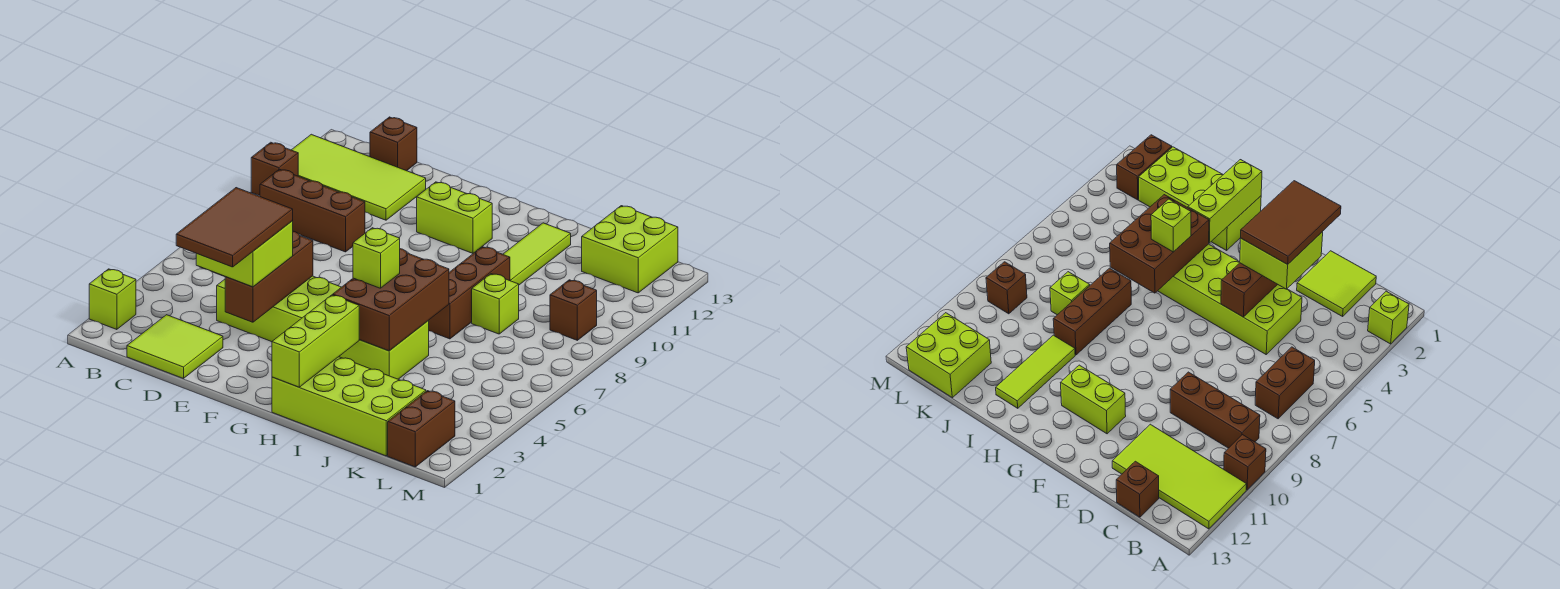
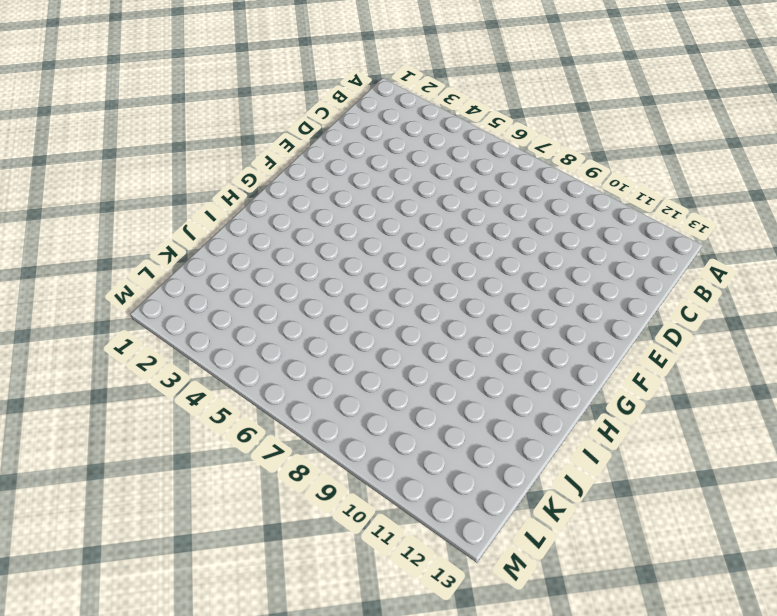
none -> lime brick A2 level 1
none -> brown brick A10 level 1
none -> lime tile A11:D12 level 1

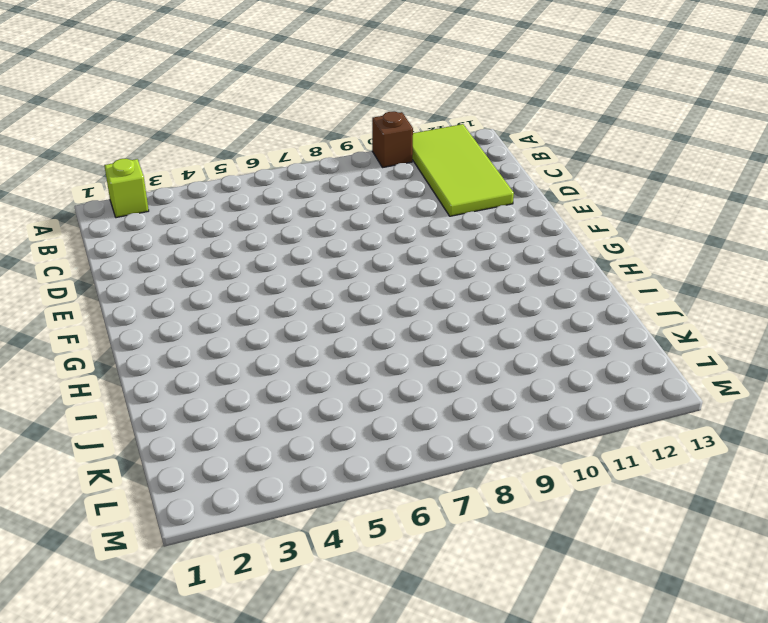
none -> brown brick B6:B7 level 1
none -> brown brick B9:D9 level 1
none -> lime tile C1:D2 level 1

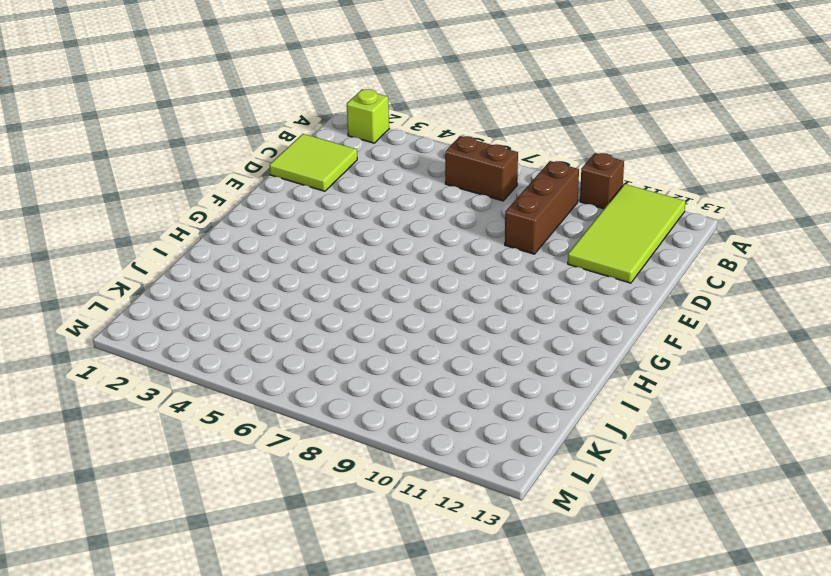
none -> brown brick C13 level 1
none -> lime brick D4:I5 level 1
none -> lime brick F11:G11 level 1

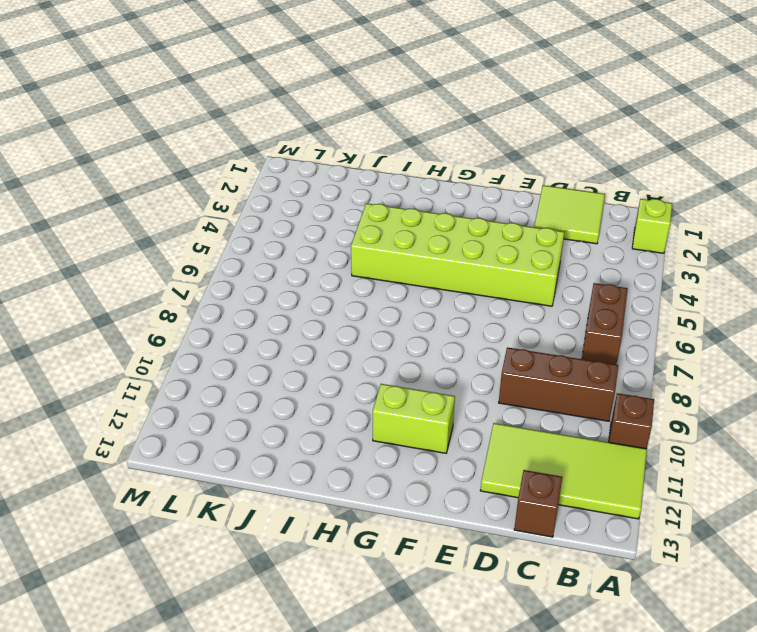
none -> lime brick H1:K2 level 1
none -> brown brick I7:I9 level 1
none -> lime tile I10:I12 level 1

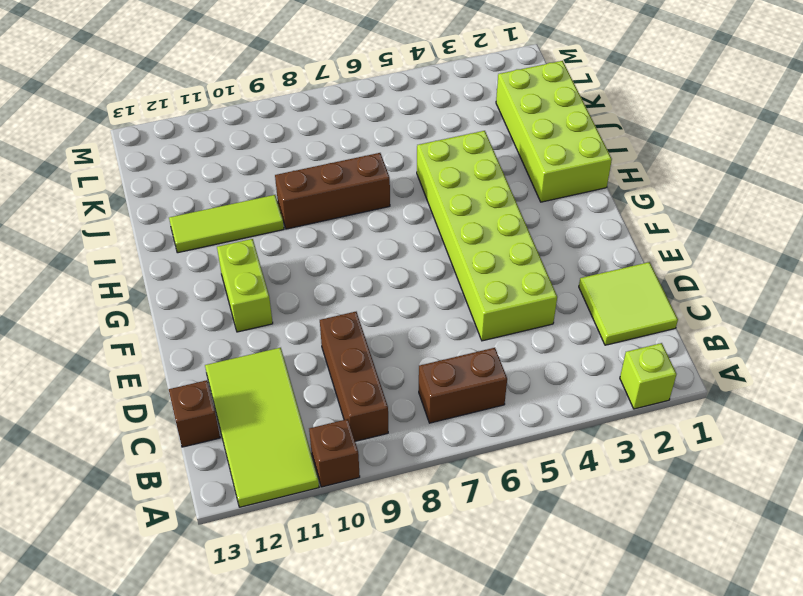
none -> lime brick J8 level 1
none -> lime brick K12:L13 level 1
none -> brown brick L1:L2 level 1

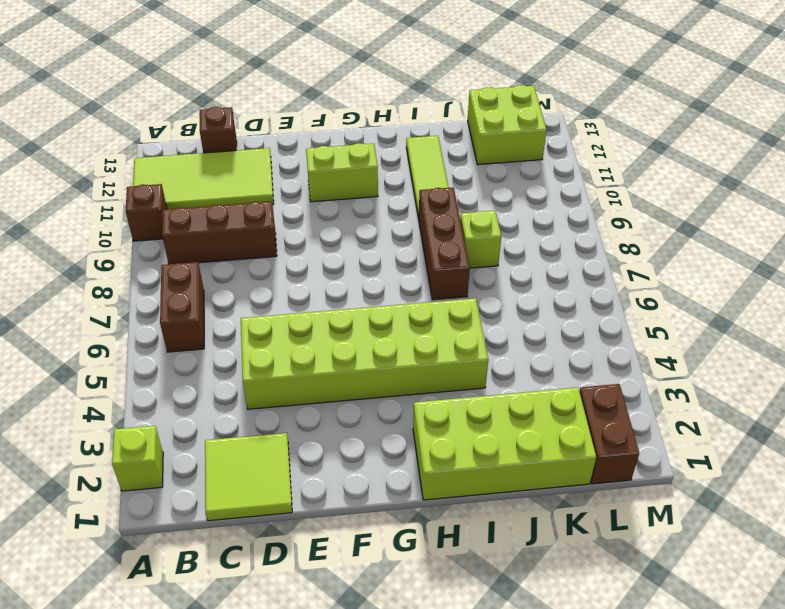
none -> brown brick L9 level 1
none -> brown brick E3:E5 level 2
none -> lime brick H1:H3 level 2

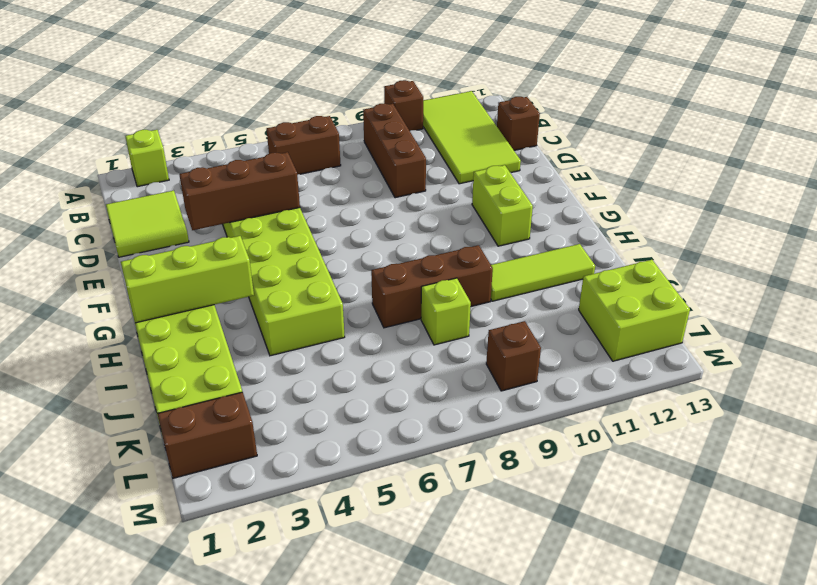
none -> brown brick H4:I6 level 2
none -> lime brick D3:E4 level 3
none -> lime brick H5 level 3

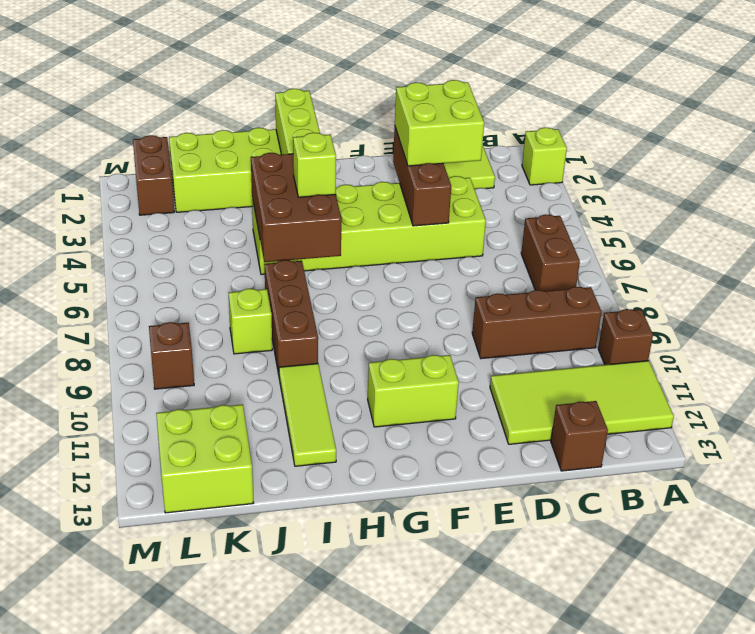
none -> brown tile D2:E4 level 4

